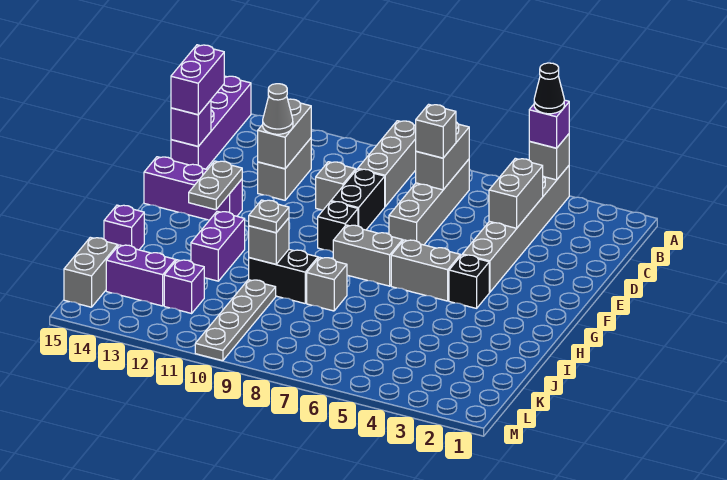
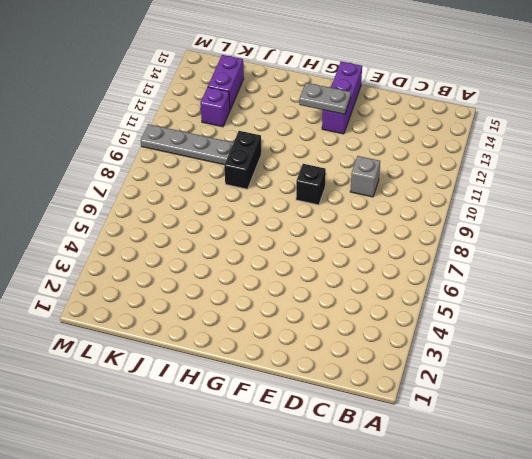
none -> grey brick A4:F4 level 1
none -> grey brick A9:C9 level 1
none -> purple brick A15:D15 level 1
none -> grey brick B7:E7 level 1

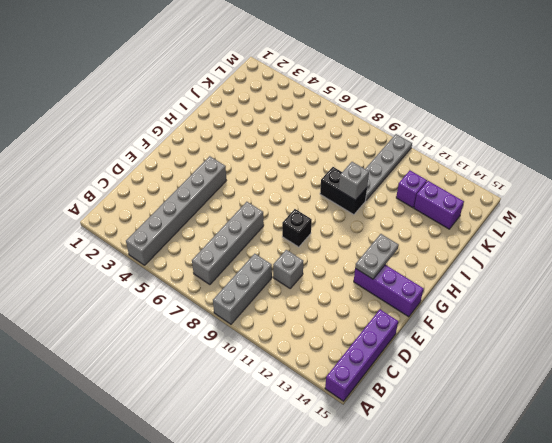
none -> grey brick C12:D12 level 1
none -> black brick D9:E9 level 1
none -> black brick G4 level 1
none -> grey brick G5:G6 level 1

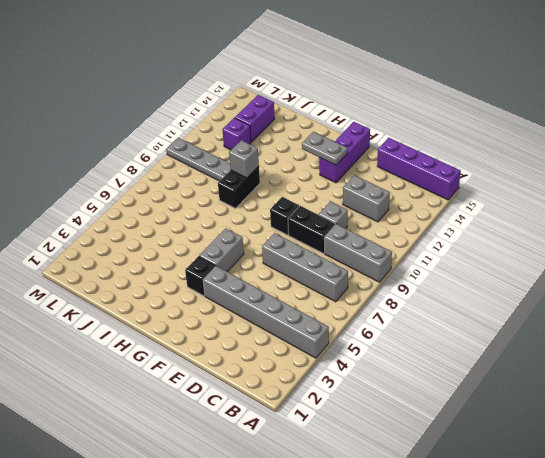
none -> grey brick G7:G8 level 1
none -> purple brick H12:I12 level 1
none -> grey brick I8 level 1
none -> purple brick I15 level 1

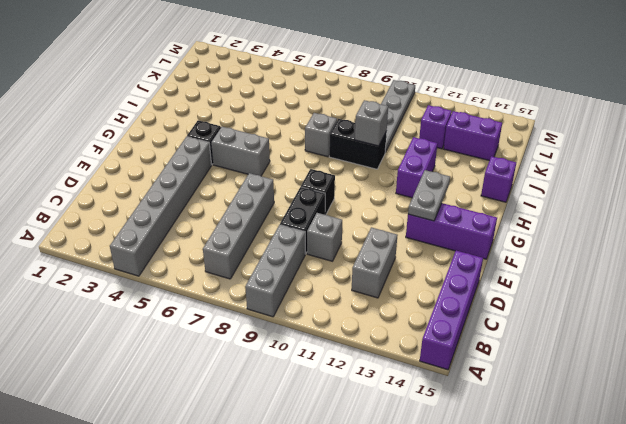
none -> grey brick G7:G8 level 1
none -> grey brick K15:L15 level 1
none -> grey brick A4 level 2
none -> grey brick B7:C7 level 2

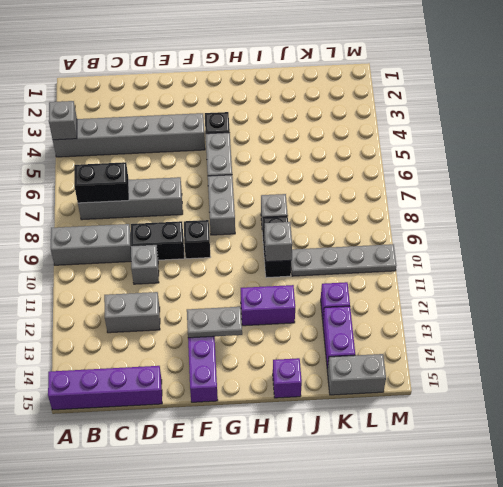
black brick B7:C7 level 2 -> grey brick B7:C7 level 2
none -> grey brick C4:D4 level 2
none -> grey brick C12:D12 level 2
none -> purple brick D15 level 2
none -> purple brick A4 level 3

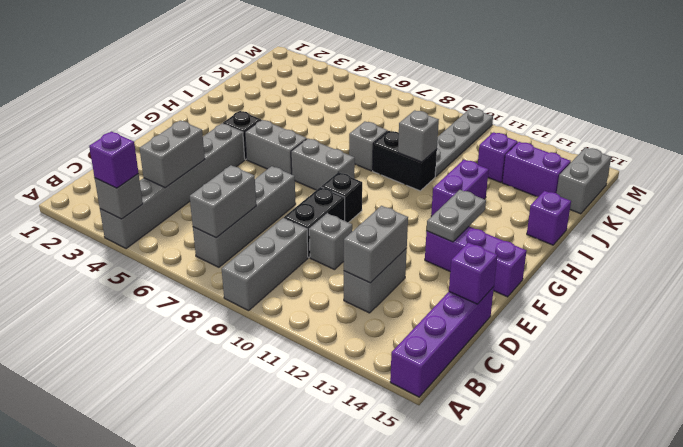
none -> grey brick C7 level 3
none -> purple brick C15:D15 level 3
none -> grey cone D12 level 3
none -> grey plate I10 level 3

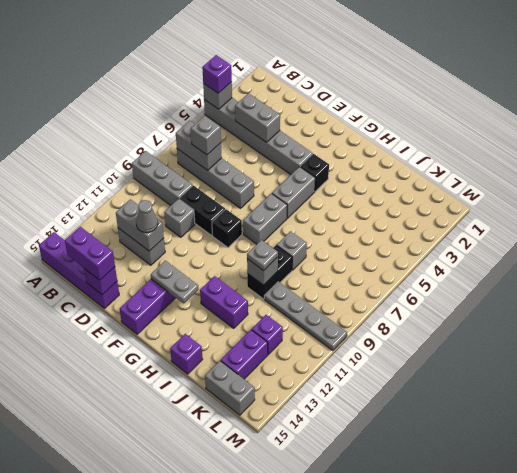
none -> black cone A4 level 4

